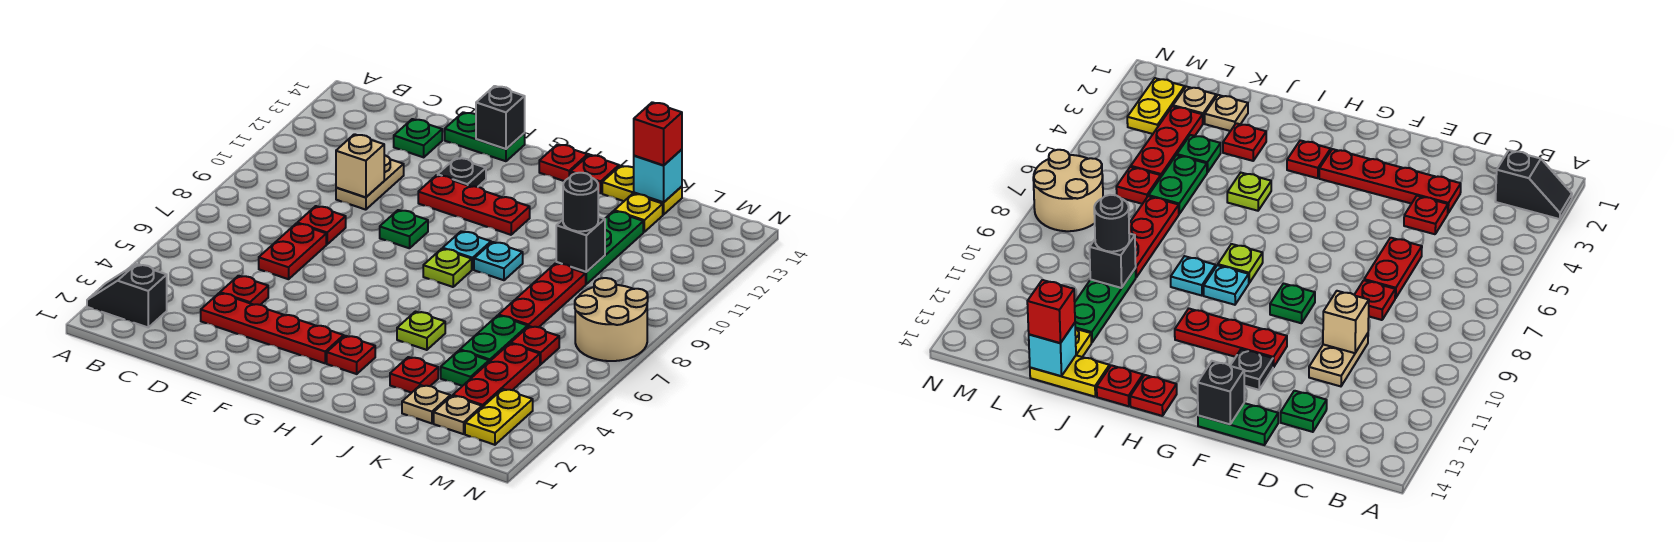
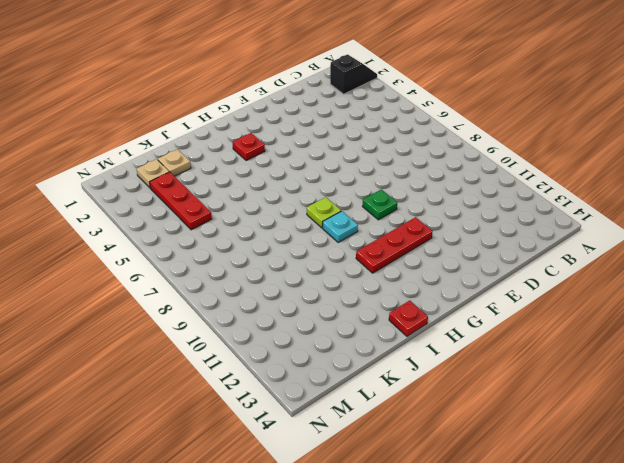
none -> red plate D3:G3 level 1
none -> red plate D4 level 1
none -> red plate D6:D7 level 1
none -> red plate D8 level 1

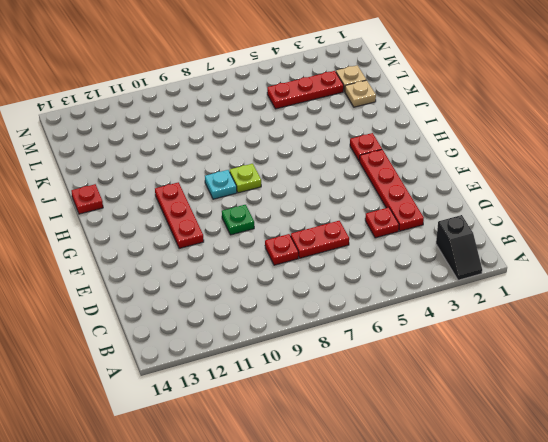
none -> tan plate D10:D11 level 1
none -> green plate D13 level 1
none -> green plate E14:F14 level 1
none -> black plate F12 level 1

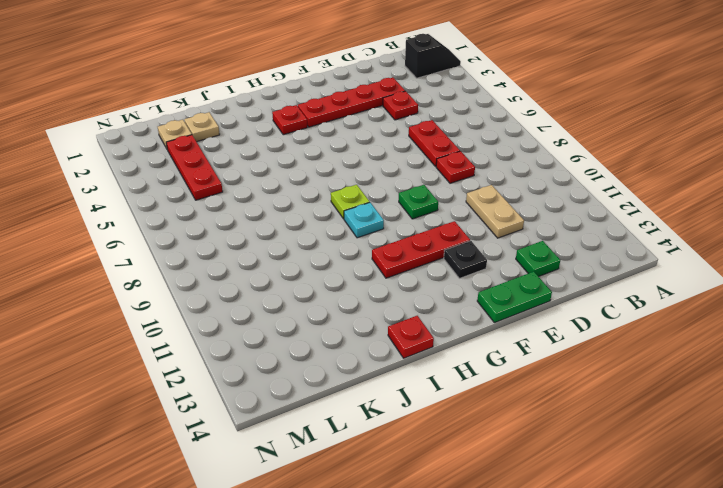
none -> red plate H14 level 1
none -> lime plate I5 level 1
none -> cyan plate I9 level 1
none -> red plate J3 level 1

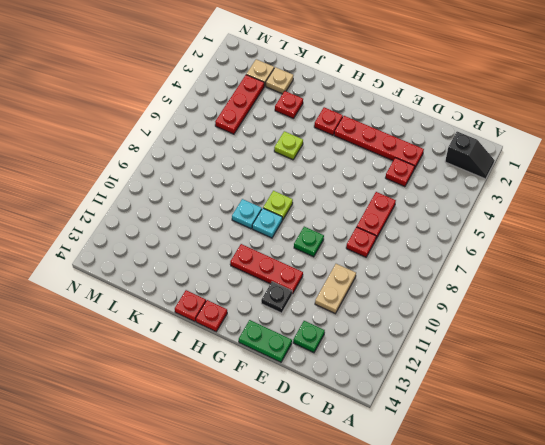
none -> yellow plate J14:K14 level 1
none -> green plate K4 level 1
none -> green plate K5:K6 level 1
none -> red plate K7:K9 level 1

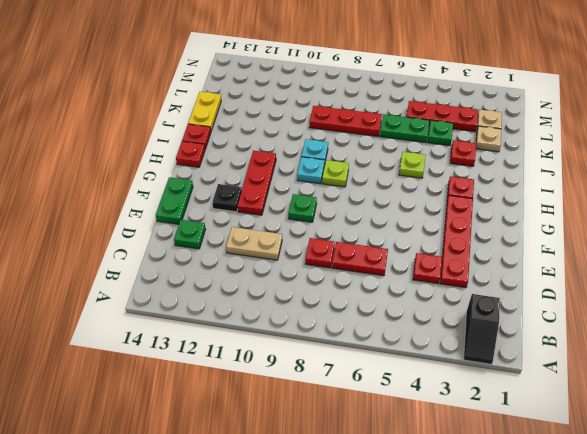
none -> green plate K10:K12 level 1
none -> yellow plate K13 level 1
none -> red plate L6 level 1
none -> yellow plate M2:M3 level 1

